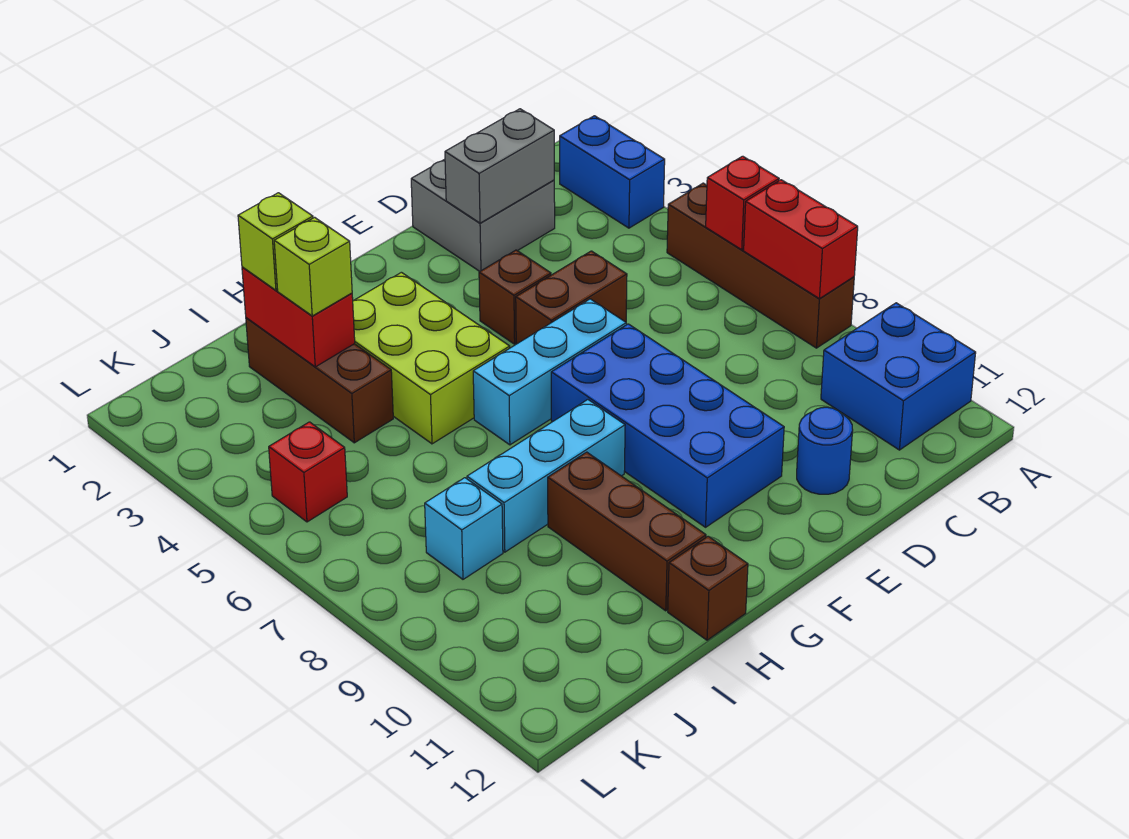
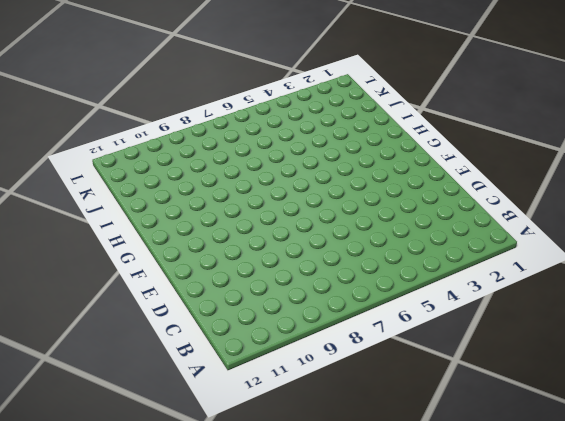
none -> blue brick A2:A3 level 1
none -> brown brick A5:A8 level 1
none -> blue brick A10:B11 level 1

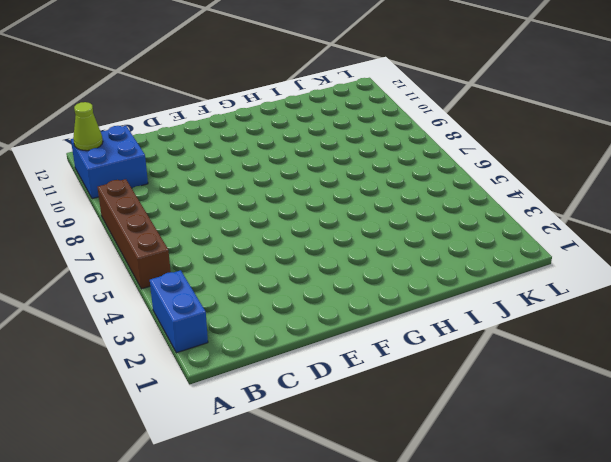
lime cone A11 level 2 -> none
none -> grey brick C1:D2 level 1
none -> brown brick D5:E5 level 1
none -> blue round brick D11 level 1

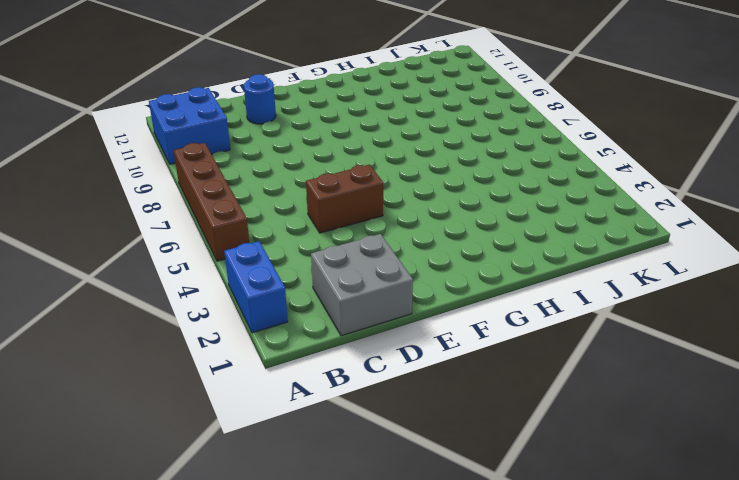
none -> brown brick E4 level 1
none -> cyan brick E6:G6 level 1
none -> blue brick E7:F10 level 1

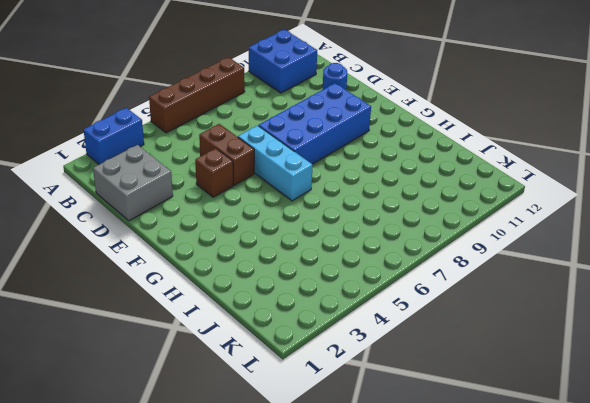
none -> lime brick G3:H5 level 1
none -> cyan brick G8:I8 level 1
none -> brown brick H9:H11 level 1

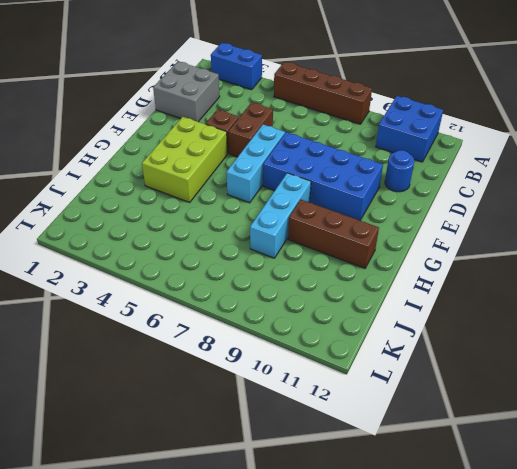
lime brick F3:H4 level 1 -> lime brick G3:H5 level 1
none -> brown brick H12 level 1
none -> brown brick I2:I4 level 1
none -> cyan brick J8 level 1

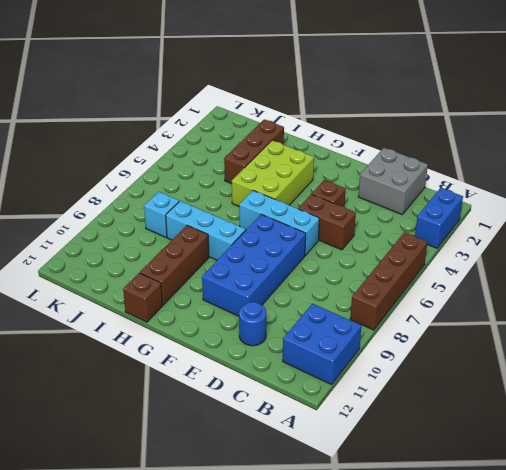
none -> red brick K5 level 1
none -> red brick A6 level 2
none -> red brick A7:A8 level 2

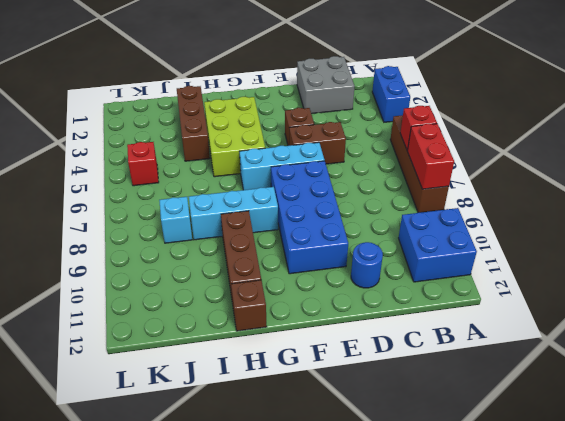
none -> grey brick C2:D2 level 2
none -> red brick I2:I3 level 2
none -> lime brick I2 level 3

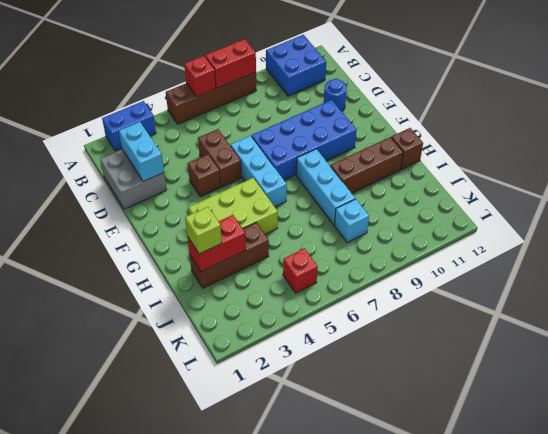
cyan brick C2:D2 level 2 -> grey brick C2:D2 level 2
none -> lime brick I3 level 3

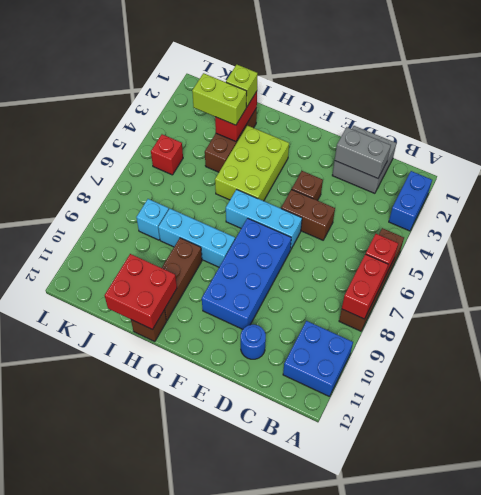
red brick H11:I12 level 2 -> none
lime brick I3:J3 level 3 -> lime brick I3 level 3

